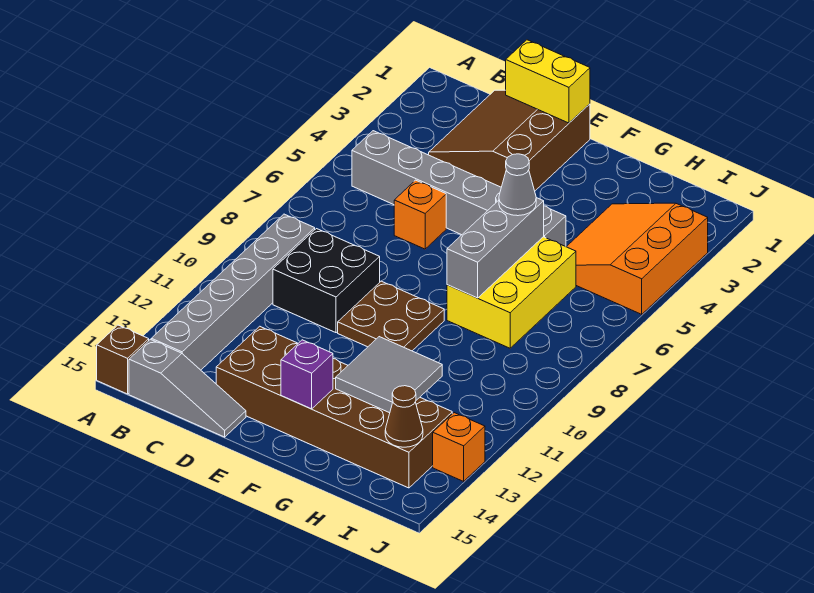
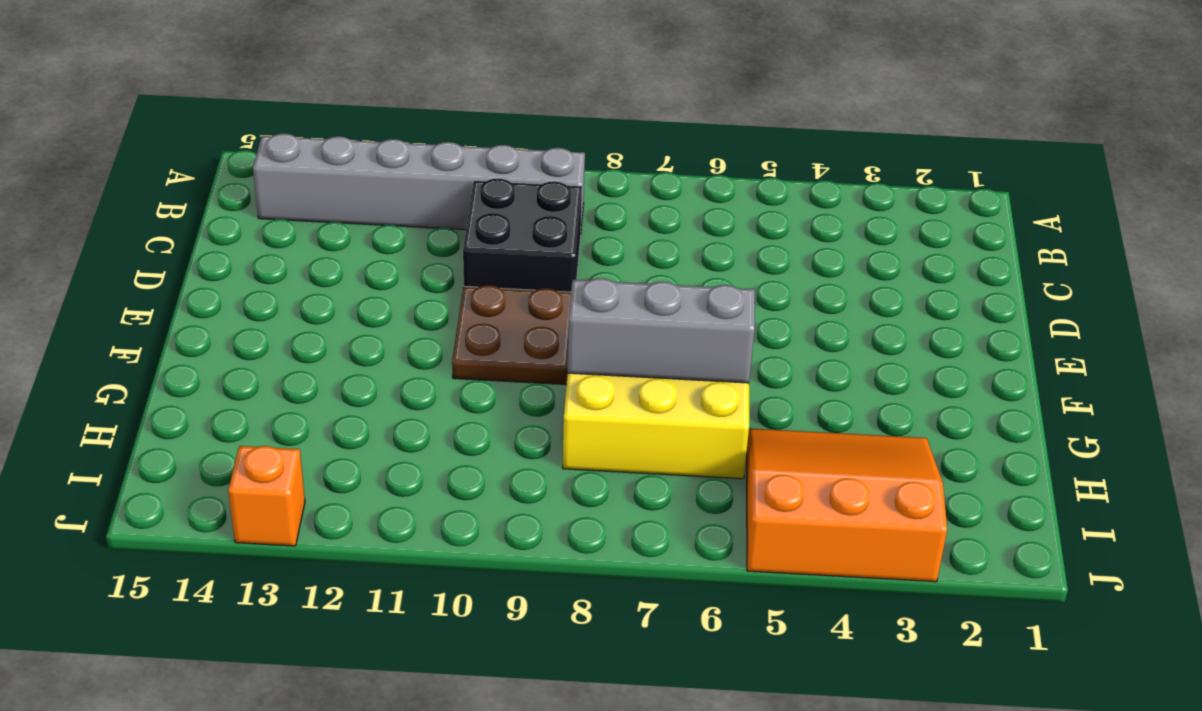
none -> brown brick A15 level 1
none -> grey brick B5:G5 level 1
none -> grey slope B15:D15 level 1 top B

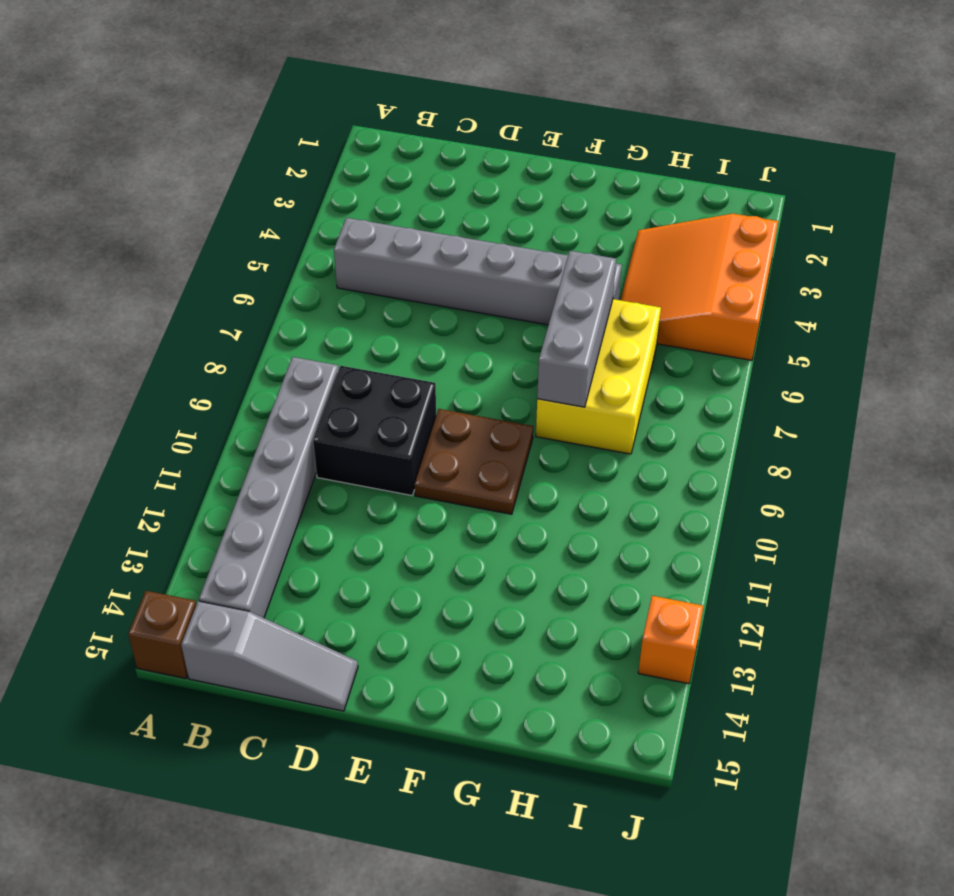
none -> brown slope C1:E3 level 1 top E
none -> orange brick D6 level 1
none -> brown brick D13:I14 level 1

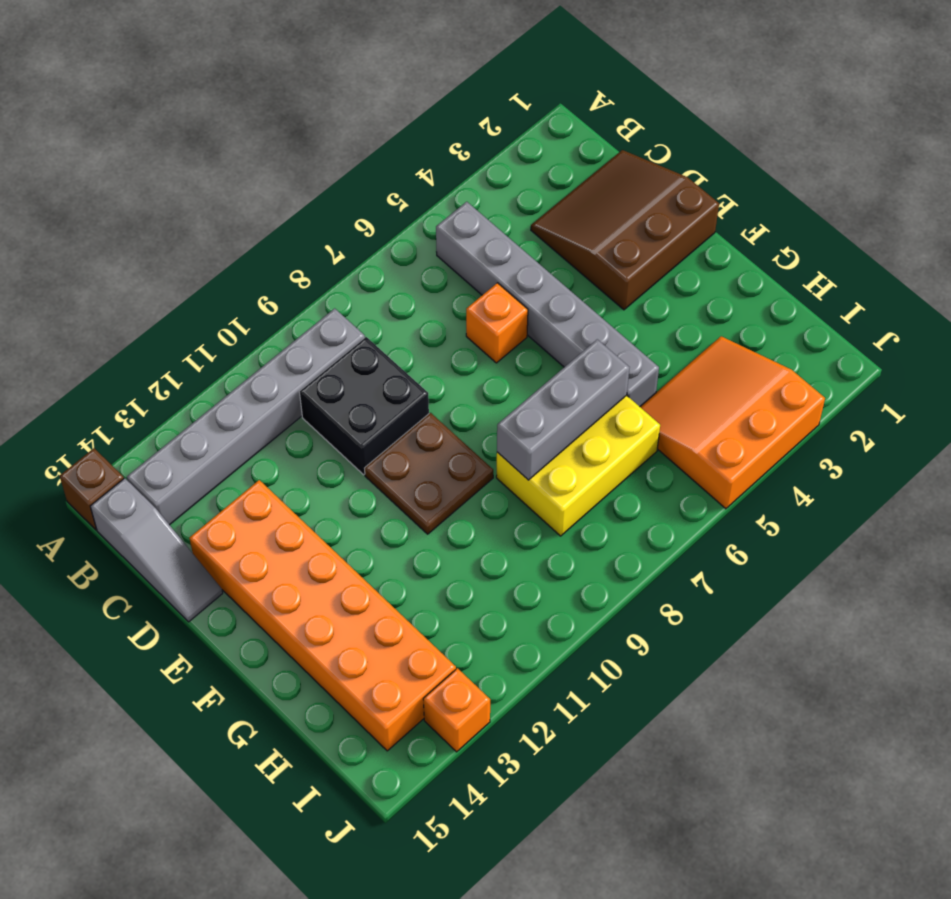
orange brick D13:I14 level 1 -> brown brick D13:I14 level 1
none -> yellow brick D1:E1 level 2
none -> purple brick F14 level 2
none -> grey tile G12:H13 level 2

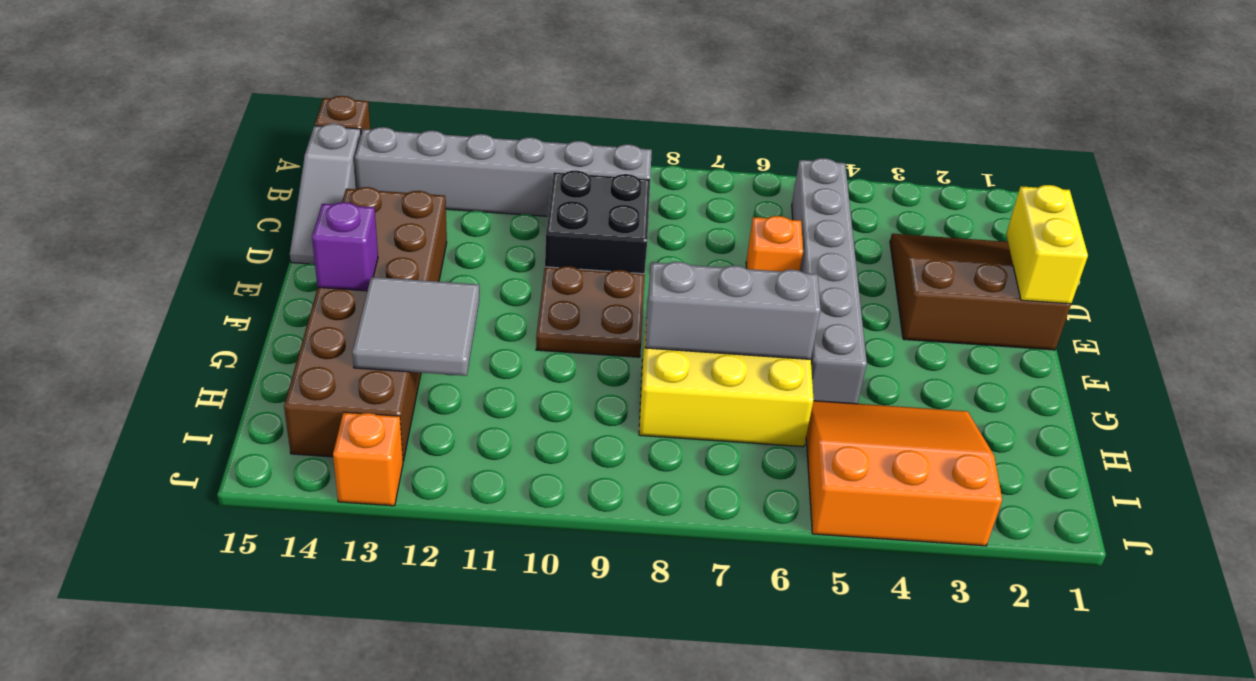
none -> brown cone I14 level 2
none -> grey cone G6 level 3

